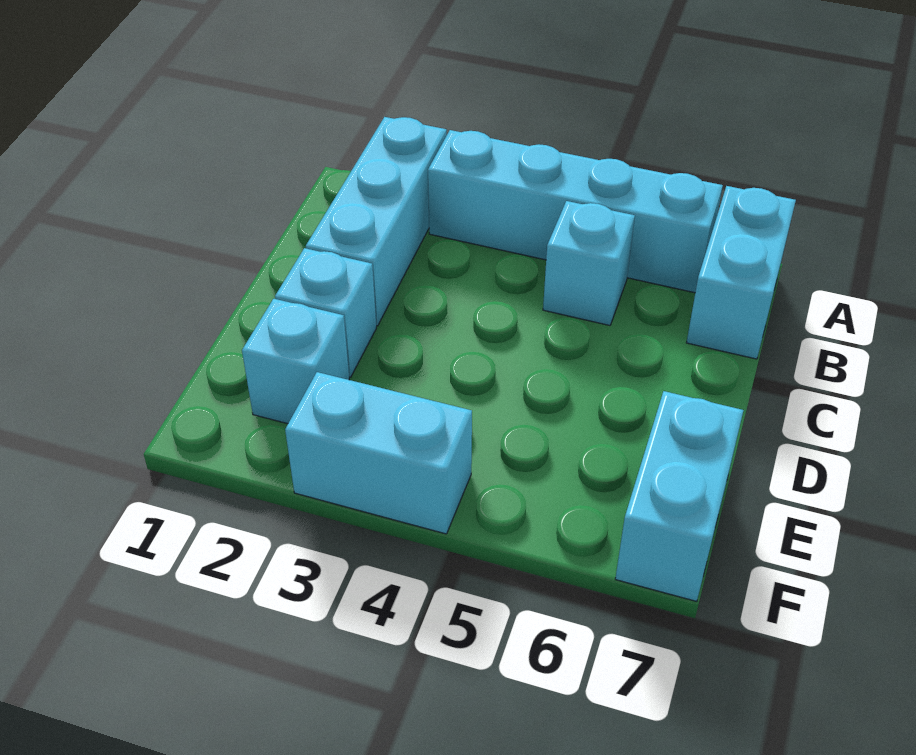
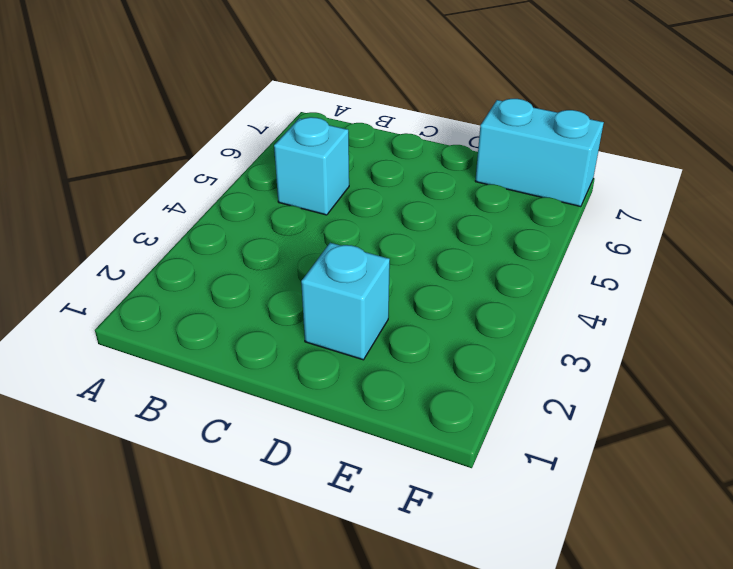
none -> cyan brick A2:C2 level 1
none -> cyan brick A3:A6 level 1

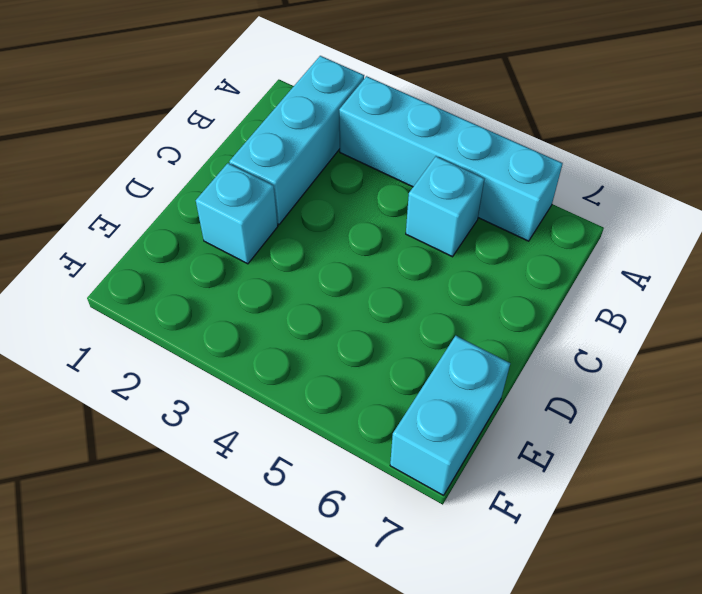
none -> cyan brick A7:B7 level 1
none -> cyan brick E2 level 1

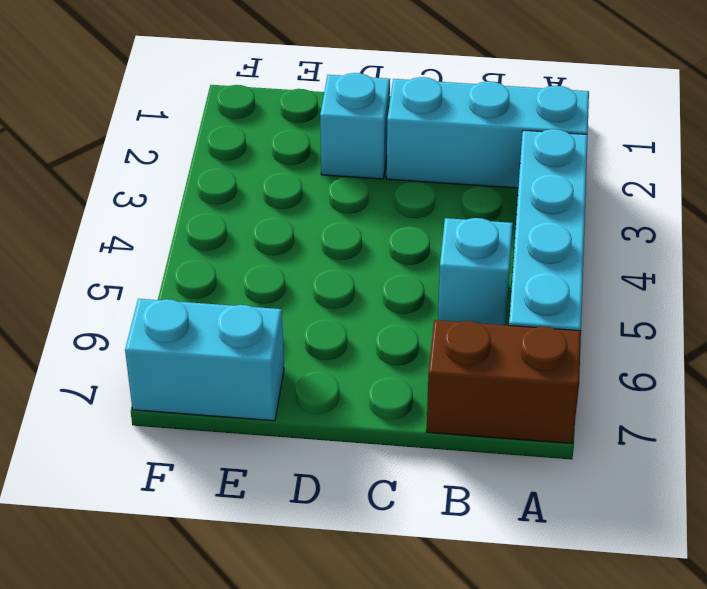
brown brick A7:B7 level 1 -> cyan brick A7:B7 level 1
none -> cyan brick E2 level 1
none -> cyan brick F3:F4 level 1

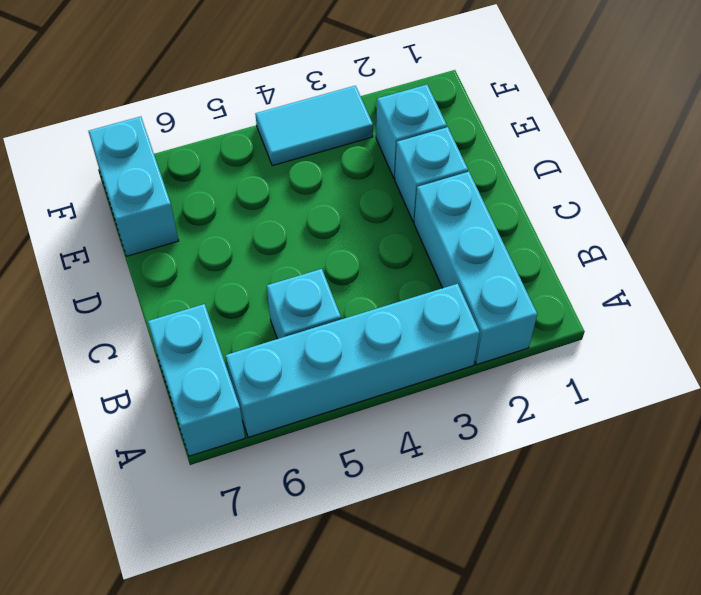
cyan tile F3:F4 level 1 -> cyan brick F3:F4 level 1

